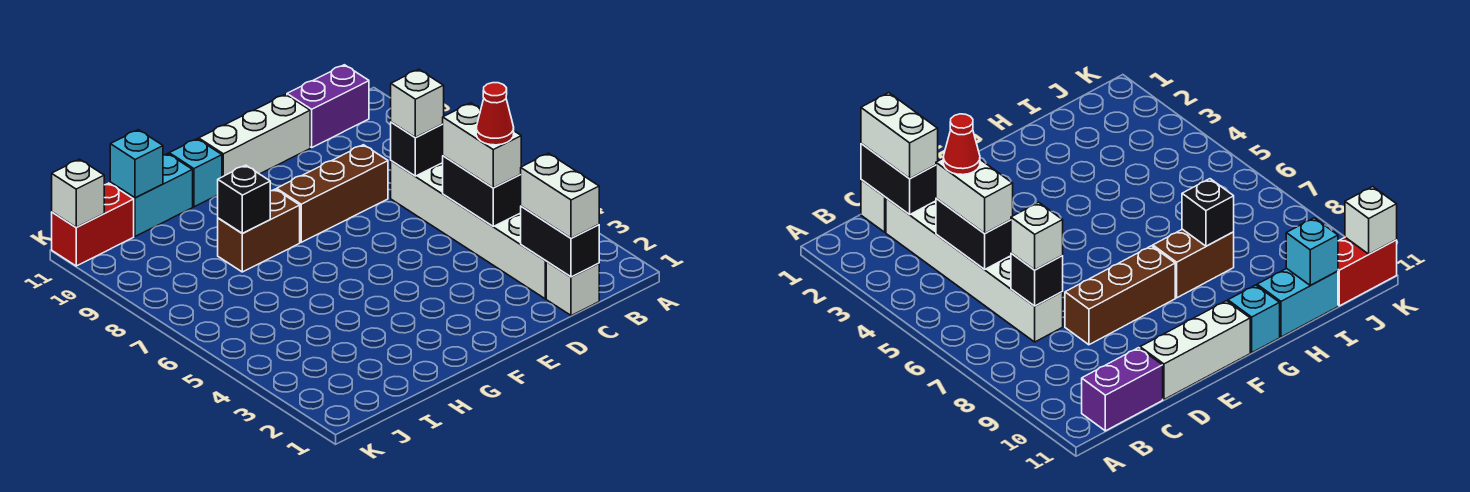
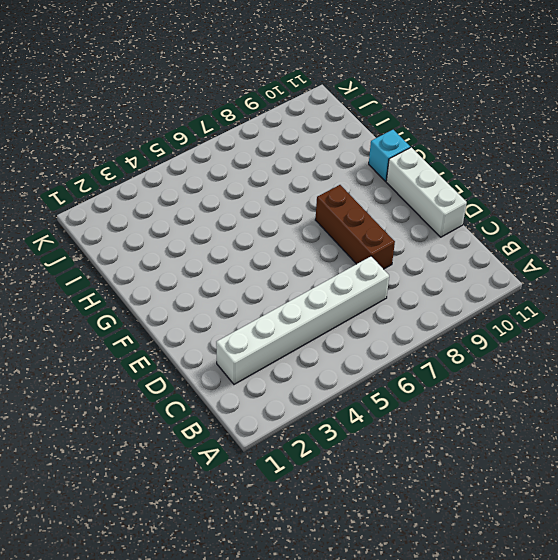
none -> purple brick B11:C11 level 1
none -> white brick C1 level 1
none -> brown brick G8:H8 level 1

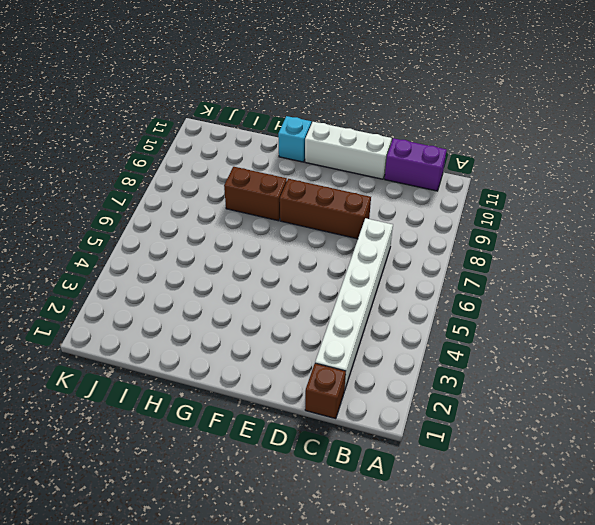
brown brick C1 level 1 -> white brick C1 level 1
none -> cyan brick H11:I11 level 1
none -> red brick J11:K11 level 1
none -> black brick C1:C2 level 2

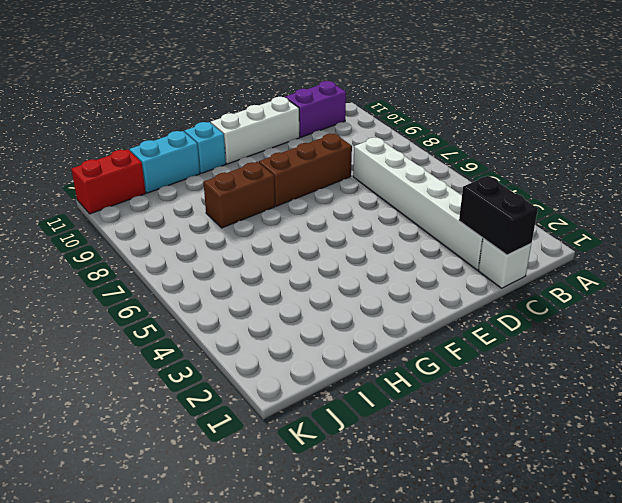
none -> black brick C4:C5 level 2
none -> black brick C7 level 2
none -> black brick H8 level 2

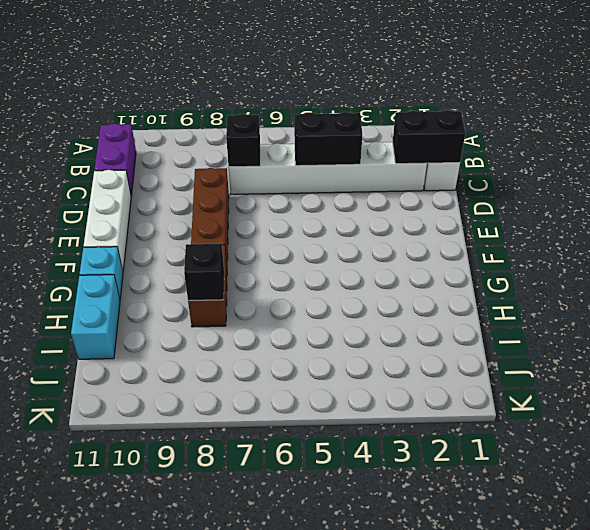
none -> red brick J11:K11 level 1
none -> cyan brick I11 level 2
none -> white brick K11 level 2

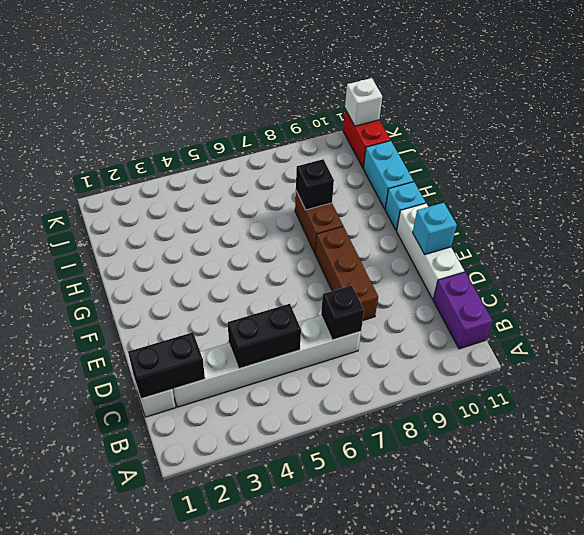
cyan brick E11 level 2 -> cyan brick I11 level 2
none -> white brick C1:C2 level 3
none -> white brick C4:C5 level 3
none -> white brick C7 level 3

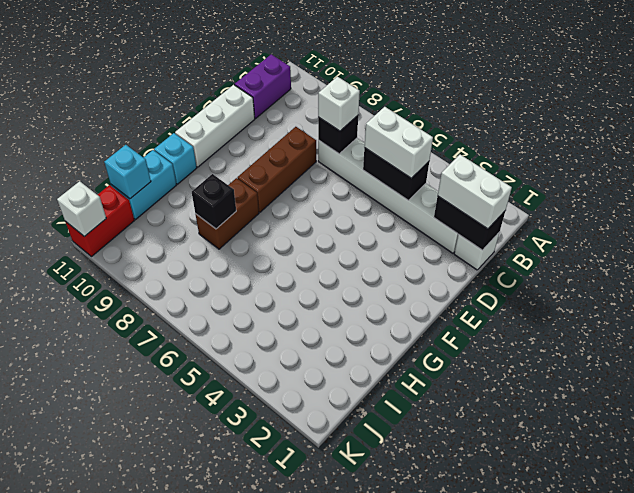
none -> red cone C4 level 4

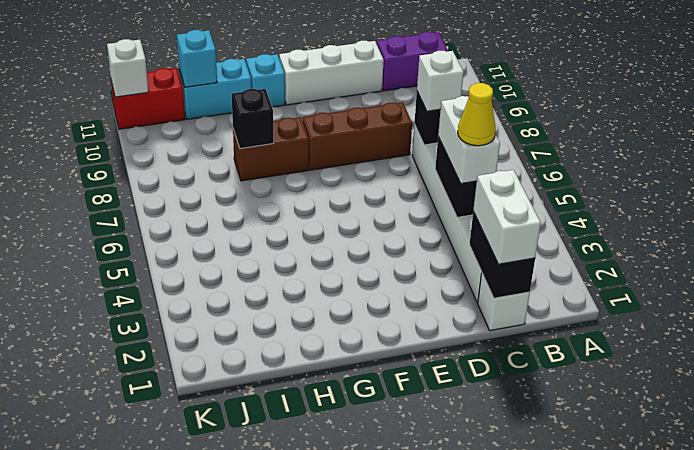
yellow cone C4 level 4 -> red cone C4 level 4

